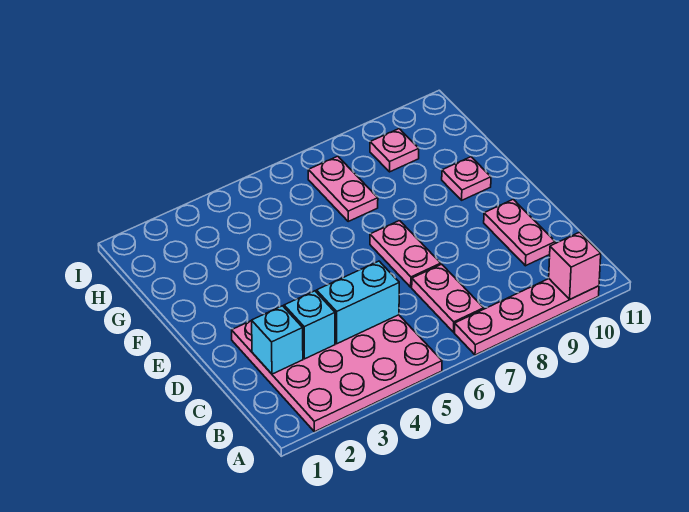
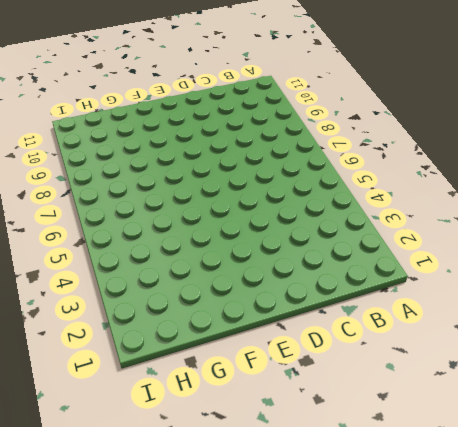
none -> pink plate A2:D5 level 1
none -> pink plate A7:A10 level 1
none -> pink plate B7:C7 level 1

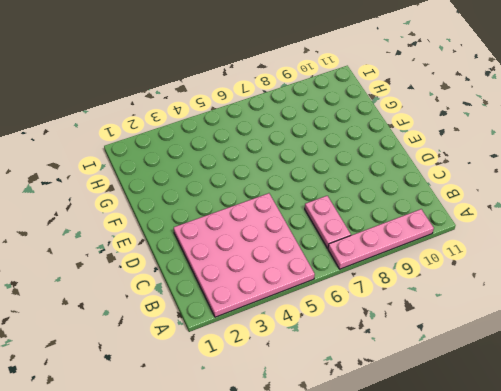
none -> pink plate C10:D10 level 1
none -> pink plate D7:E7 level 1
none -> pink plate F10 level 1

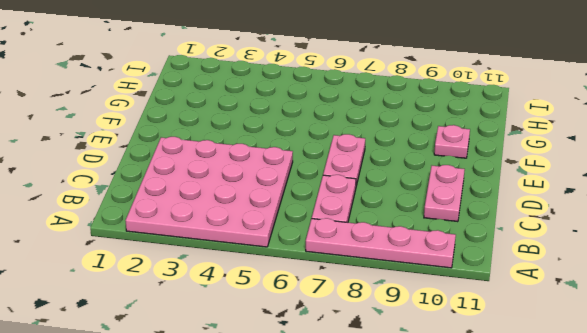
none -> pink plate G7:H7 level 1
none -> pink plate H9 level 1
none -> pink brick A10 level 2

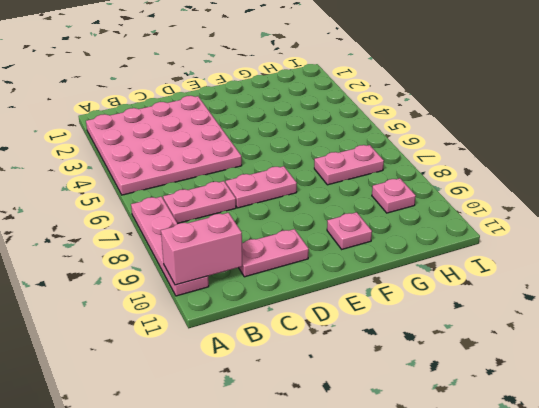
pink brick A10:B10 level 2 -> pink brick A10 level 2
none -> cyan brick C2 level 2
none -> cyan brick C3 level 2
none -> cyan brick C4:C5 level 2

